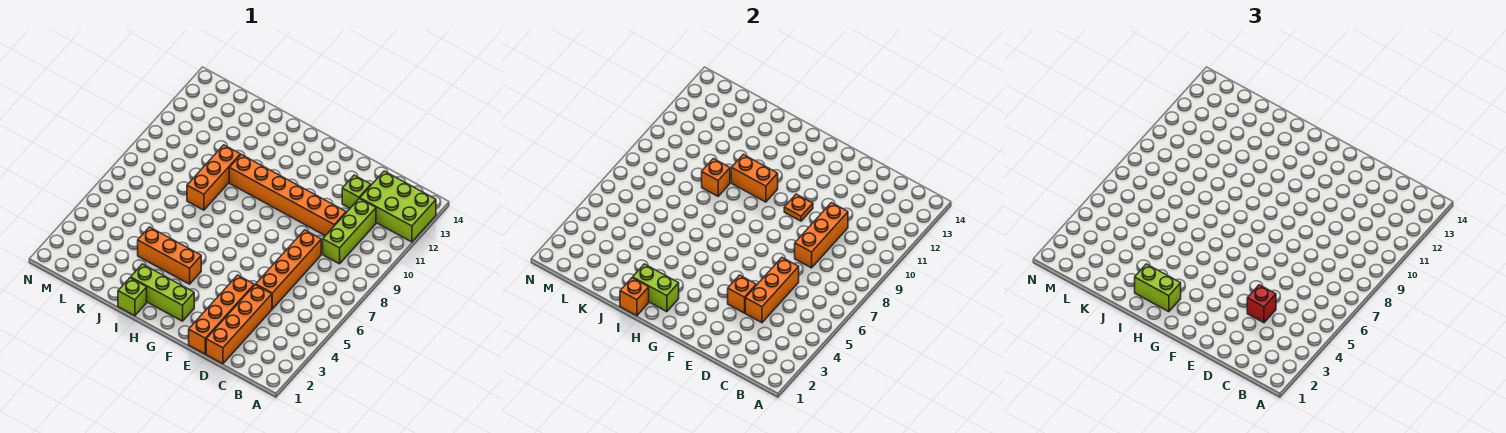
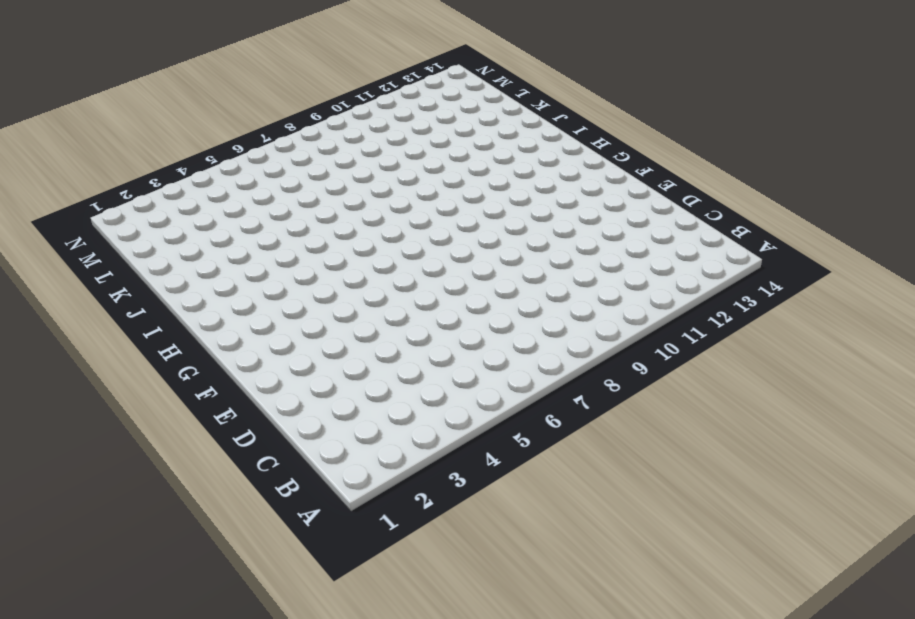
none -> lime brick A12:C13 level 1
none -> lime brick C9:C11 level 1
none -> orange brick D1:D4 level 1

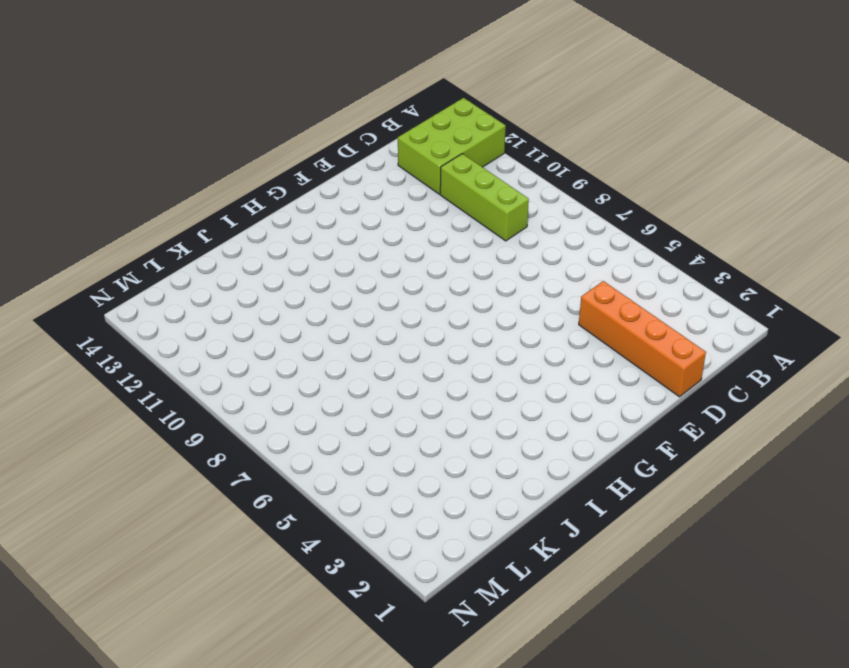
none -> orange brick D5:D8 level 1
none -> orange brick D10:I10 level 1
none -> lime brick D12 level 1

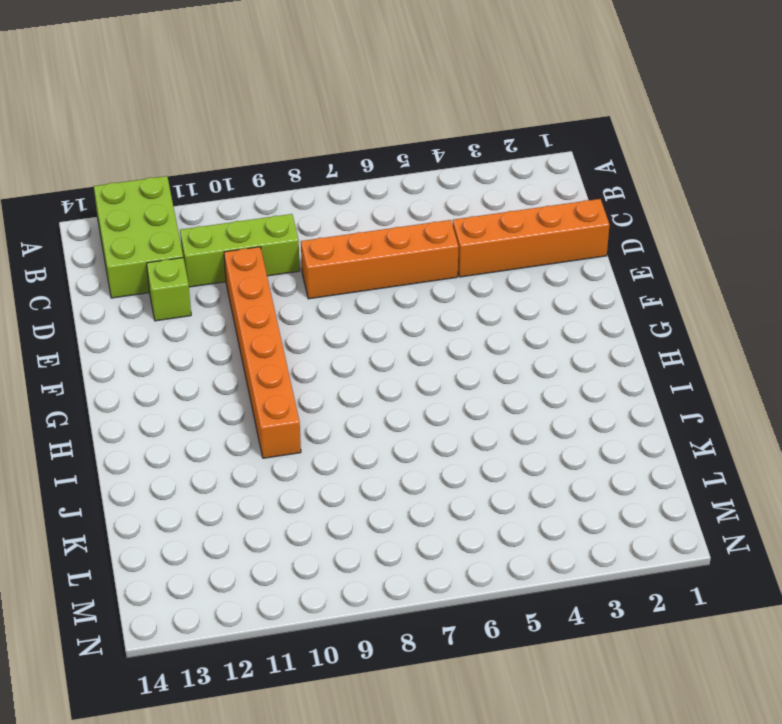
none -> orange brick E1:E4 level 1
none -> lime brick G2:I2 level 1
none -> orange brick H4:J4 level 1

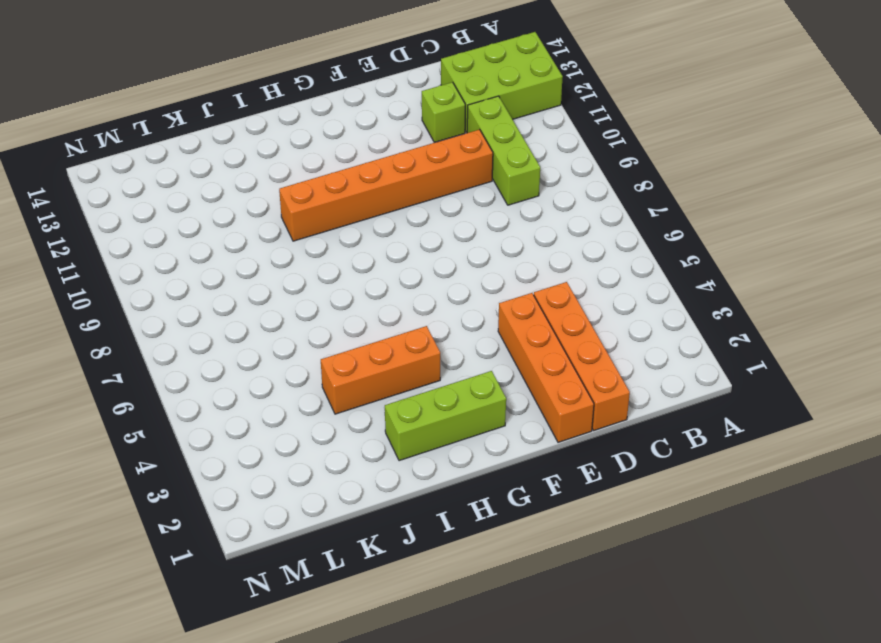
none -> orange brick D5:D8 level 1
none -> lime brick I1 level 1
none -> orange brick J8:J10 level 1

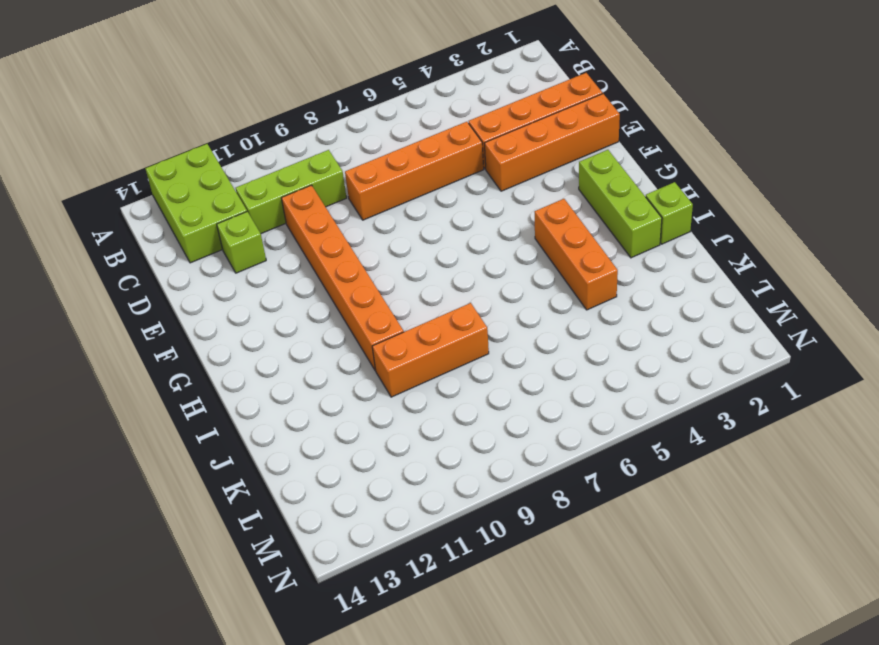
none -> orange brick D4:D6 level 2
none -> orange brick D8:D10 level 2
none -> orange brick E4 level 2

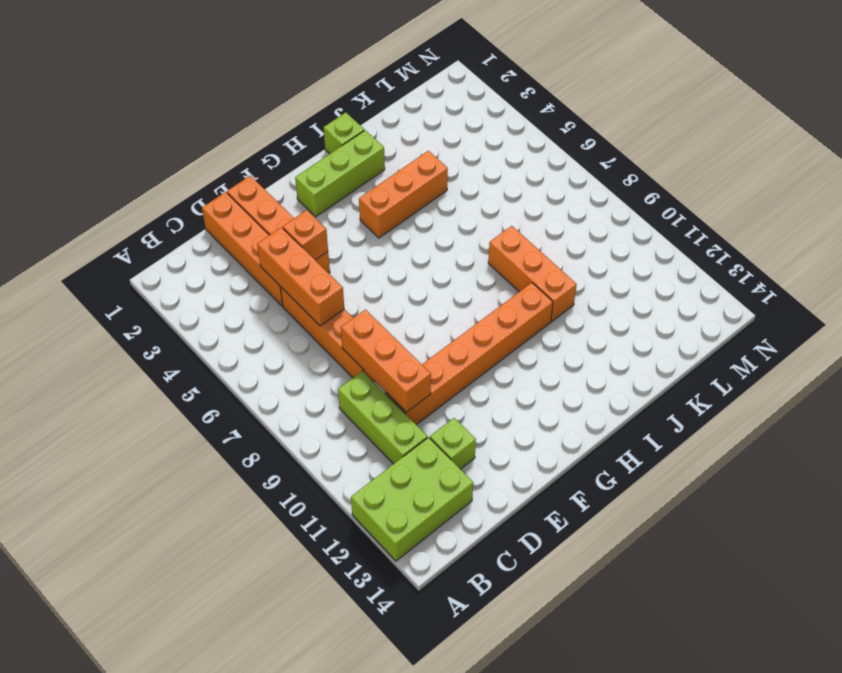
none -> orange plate F10 level 2
none -> lime brick H2:I2 level 2
none -> orange brick H10:I10 level 2

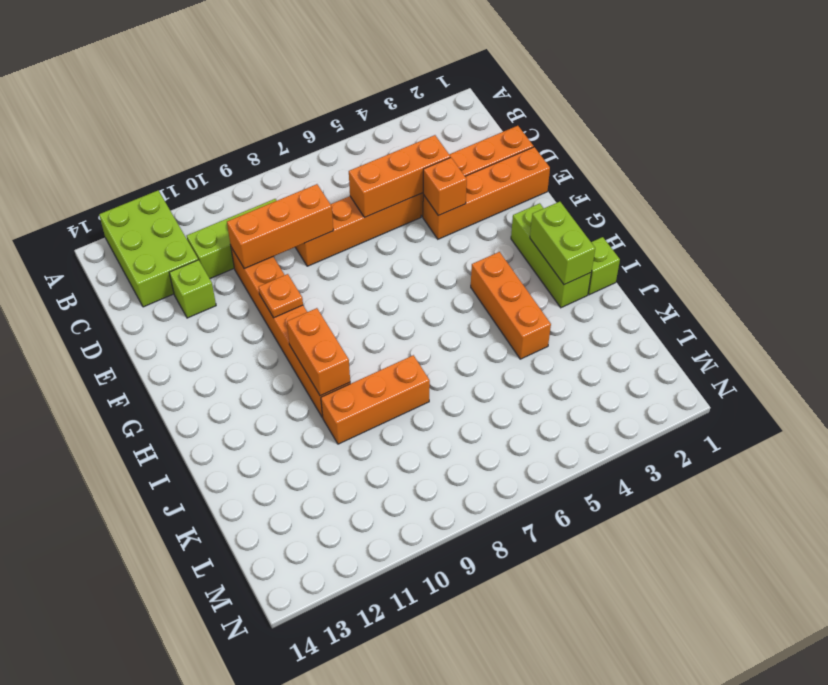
none -> orange brick I1 level 2
none -> orange brick J9 level 2
none -> red brick D4 level 3

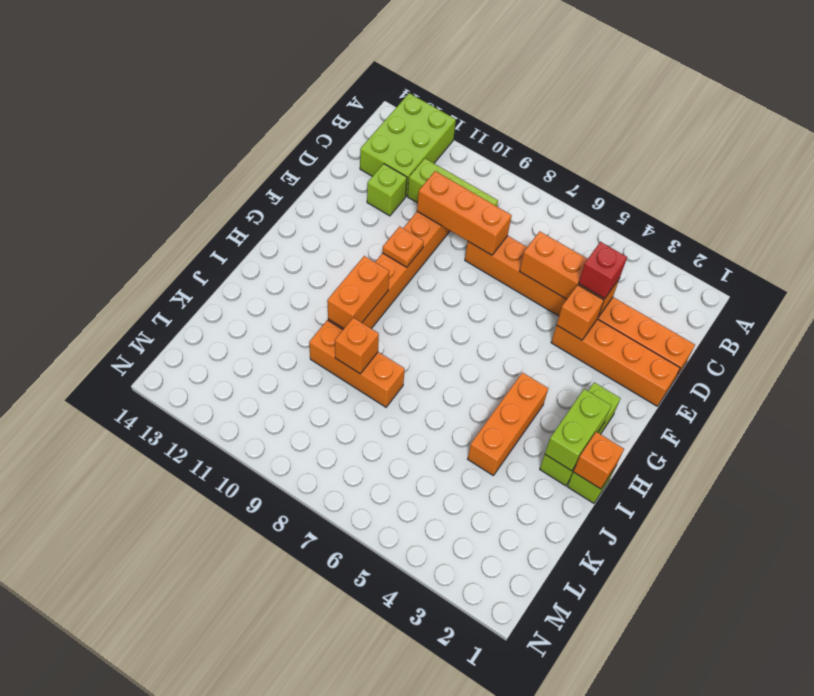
none -> lime brick H2:I2 level 3

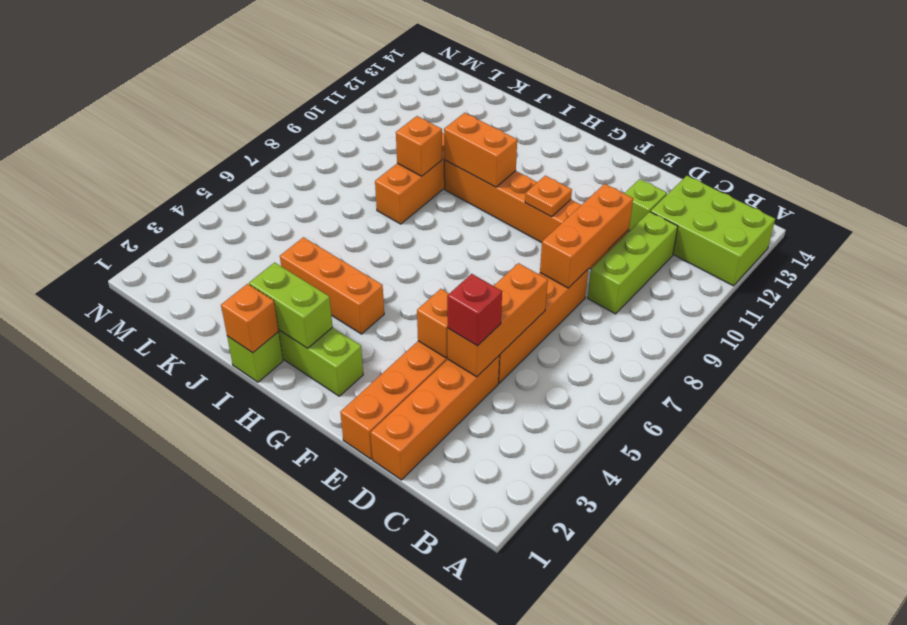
none -> lime brick H2:I2 level 3

